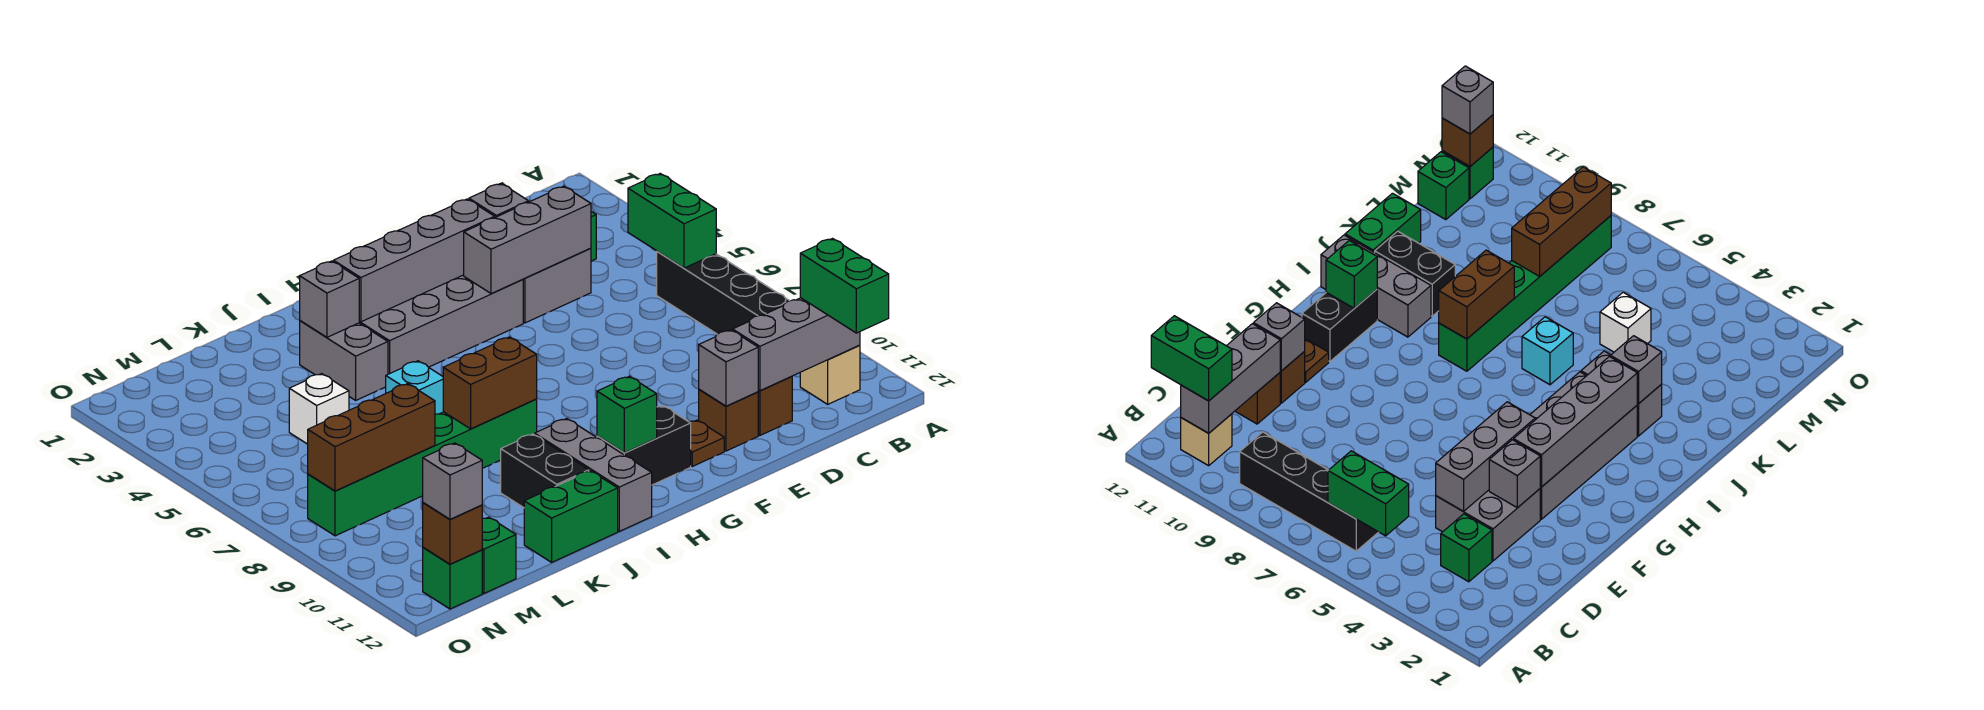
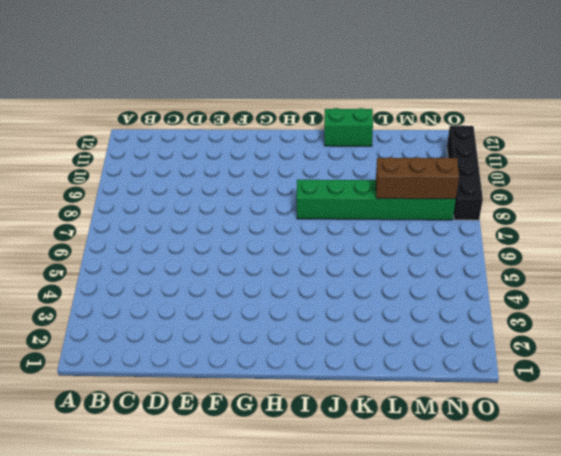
black brick O8:O11 level 1 -> black brick B6:B9 level 1
none -> tan brick B11 level 1
none -> green brick C3 level 1
none -> grey brick D3:E4 level 1
none -> brown brick D11 level 1

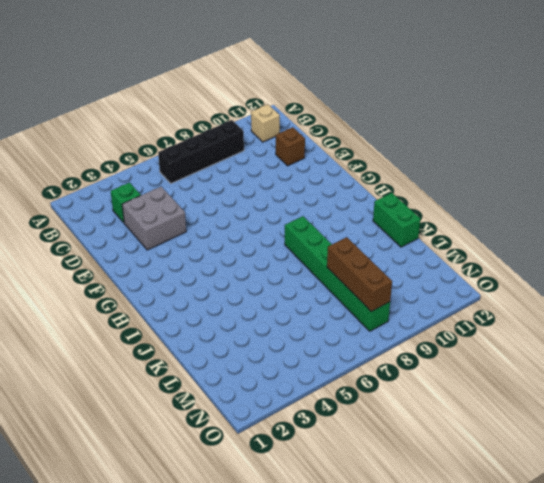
none -> brown brick E11 level 1
none -> grey brick F3:I4 level 1
none -> brown plate F11 level 1
none -> black brick G11:H11 level 1

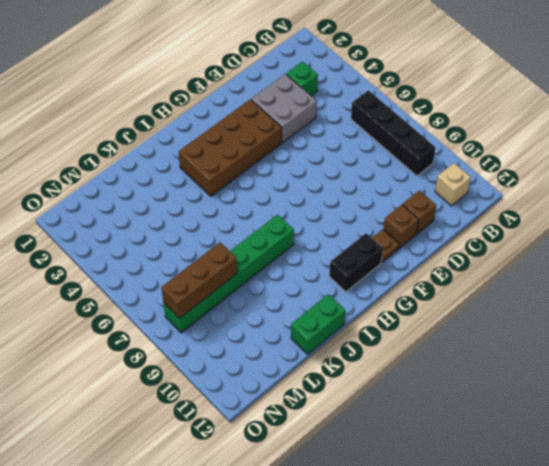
brown brick F3:I4 level 1 -> grey brick F3:I4 level 1
none -> grey brick I10:I12 level 1
none -> grey brick J3:J4 level 1
none -> cyan brick J6 level 1
none -> black brick J10:J11 level 1

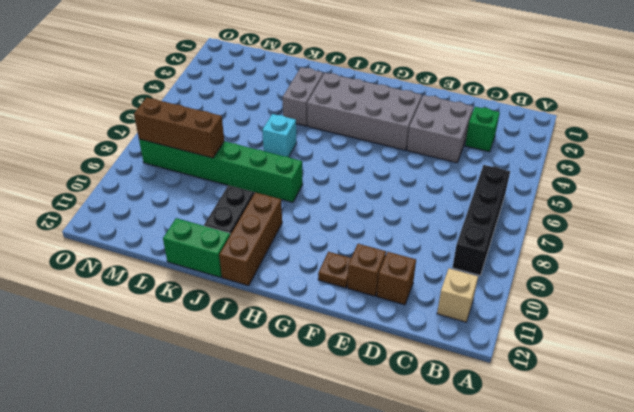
brown brick I10:I12 level 1 -> grey brick I10:I12 level 1
none -> black brick G11:H11 level 1
none -> white brick L5 level 1
none -> green brick M12 level 1
none -> green brick N12 level 1

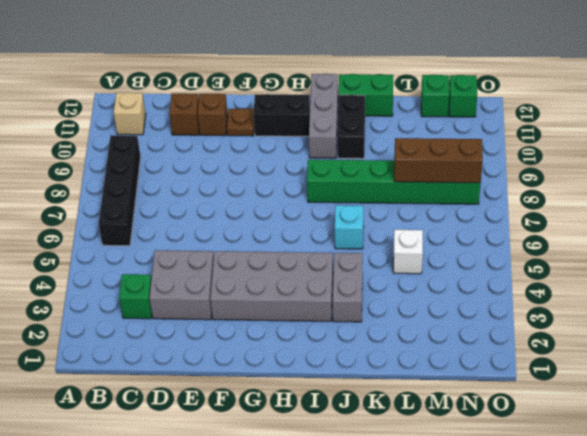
none -> green brick B5:B6 level 2
none -> grey brick B11:D11 level 2
none -> grey brick D4:F4 level 2
none -> grey brick E3 level 2

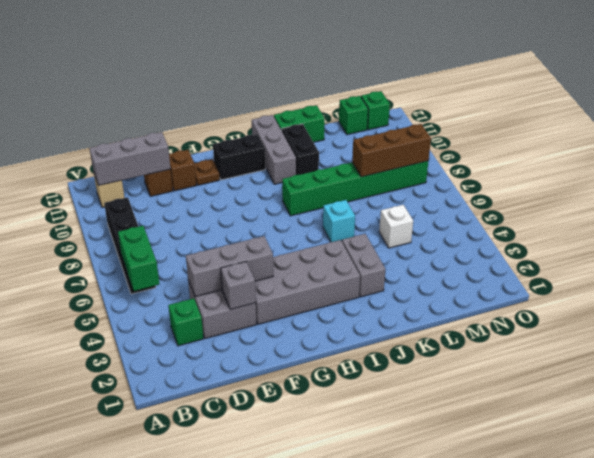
none -> grey brick E11 level 2
none -> grey brick F3:I3 level 2
none -> green brick H11 level 2
none -> brown brick I8:J8 level 2

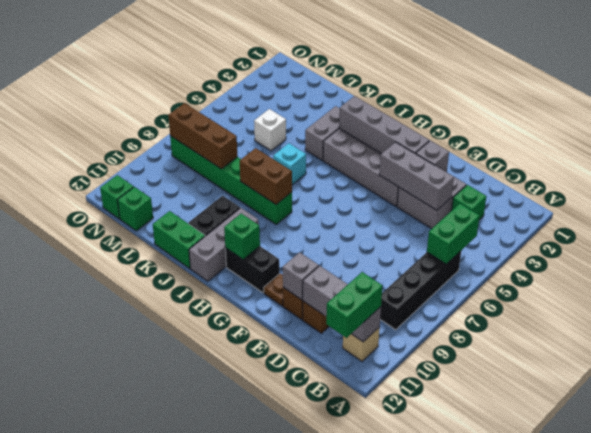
none -> grey brick J3 level 2
none -> brown brick N12 level 2
none -> grey brick N12 level 3

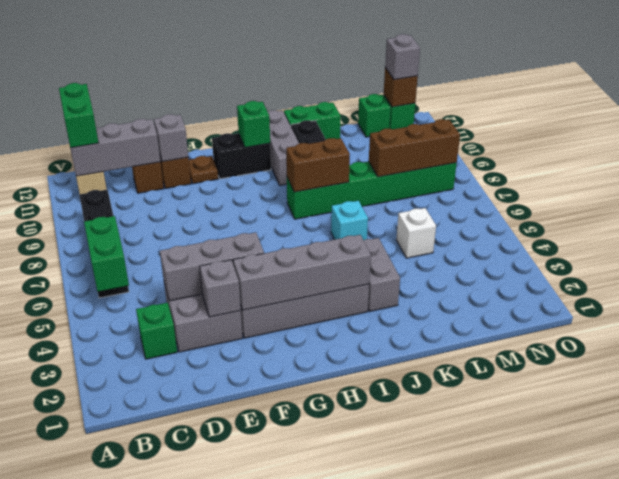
none -> grey brick J3 level 2

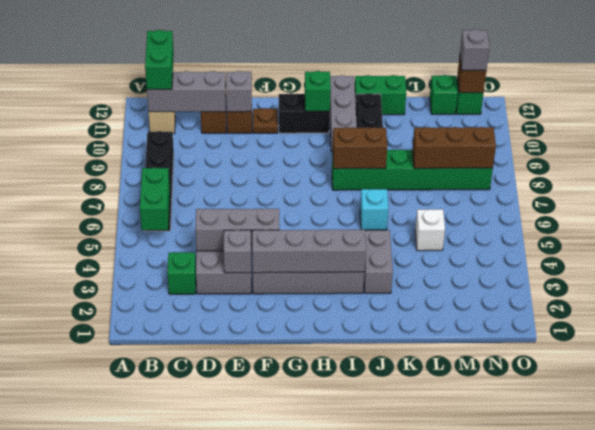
none -> grey brick J3 level 2

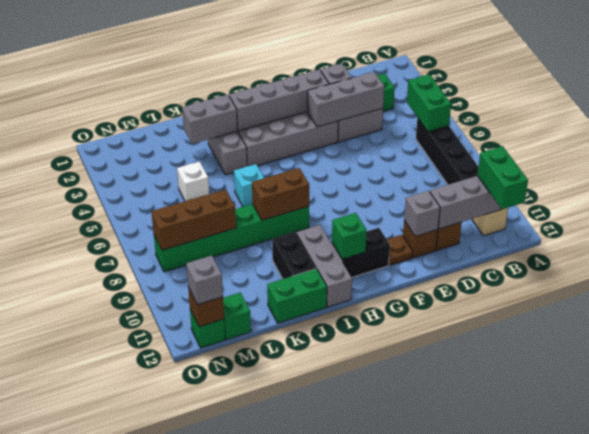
grey brick J3:K3 level 2 -> grey brick J3 level 2

